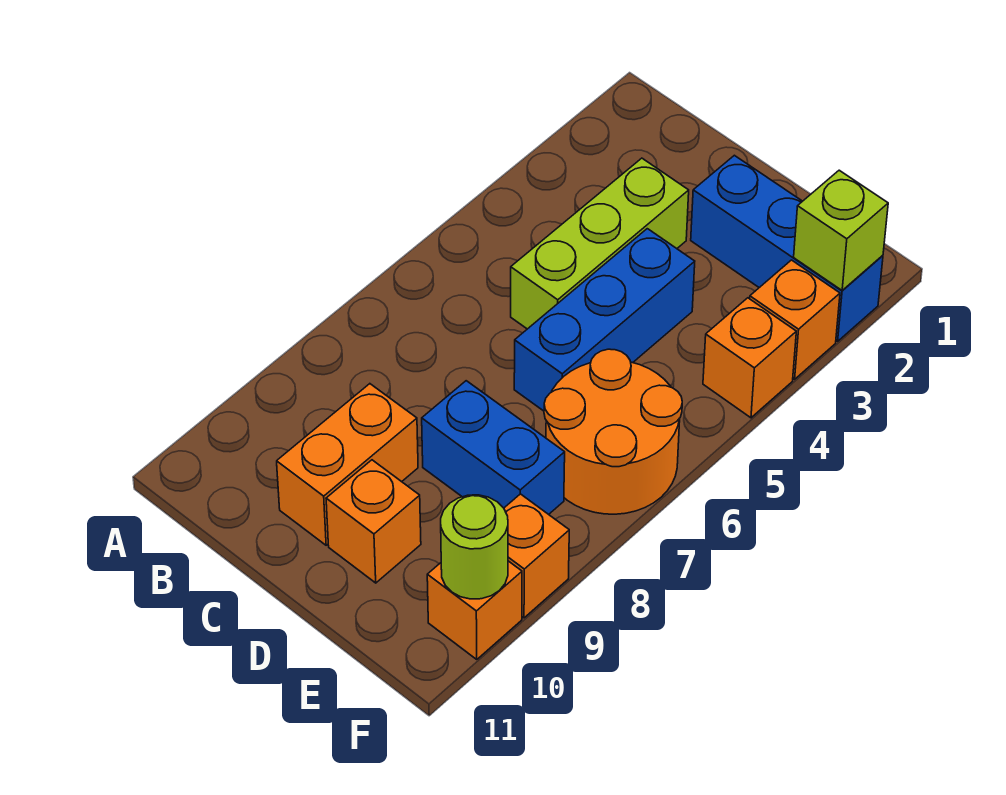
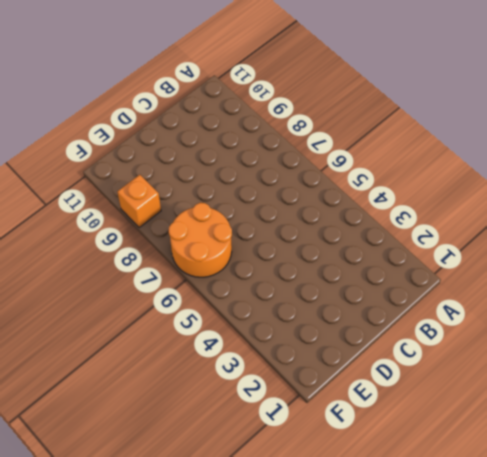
none -> lime brick C3:C5 level 1
none -> orange brick C9:C10 level 1
none -> blue brick D2:F2 level 1

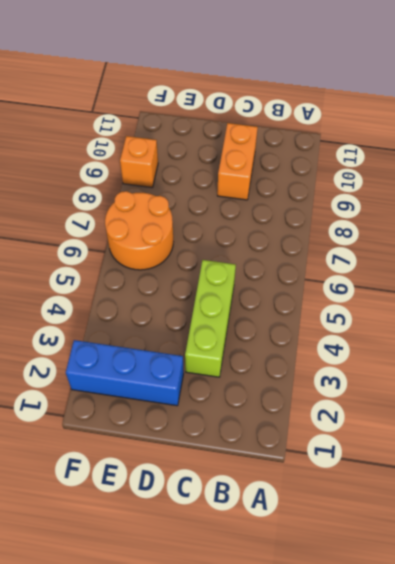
none -> blue brick D4:D6 level 1
none -> blue brick D8:E8 level 1
none -> orange brick D10 level 1

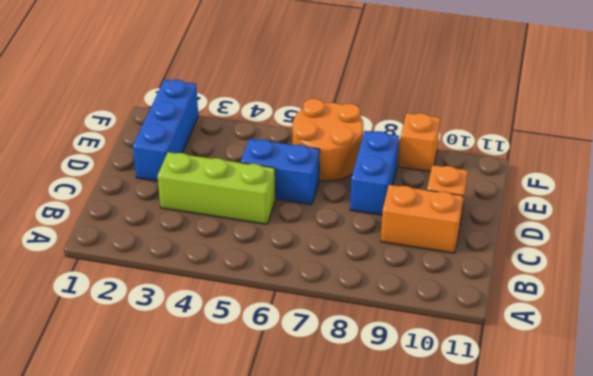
blue brick D5:D6 level 1 -> blue brick D4:D6 level 1
none -> orange brick F3 level 1
none -> orange brick F4 level 1
none -> orange brick F10 level 1

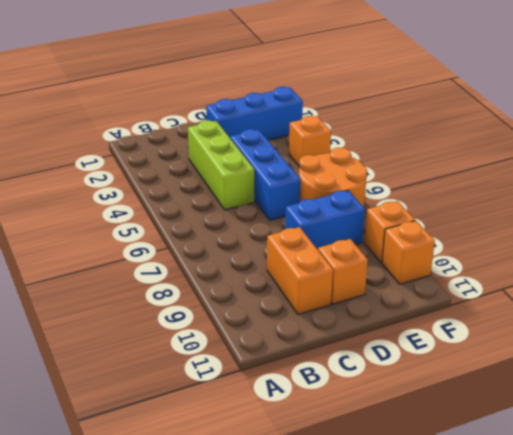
none -> orange brick F3 level 1
none -> lime brick F2 level 2
none -> lime round brick F10 level 2

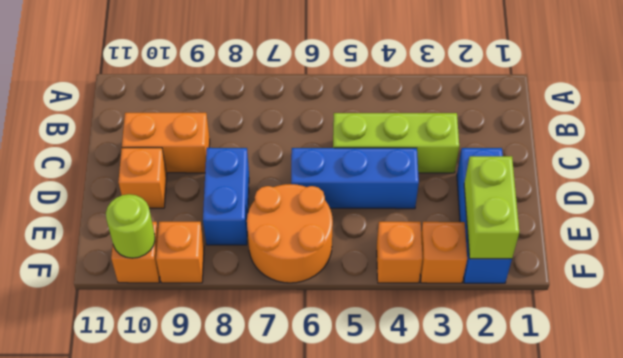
lime brick E2:F2 level 2 -> lime brick F2 level 2

